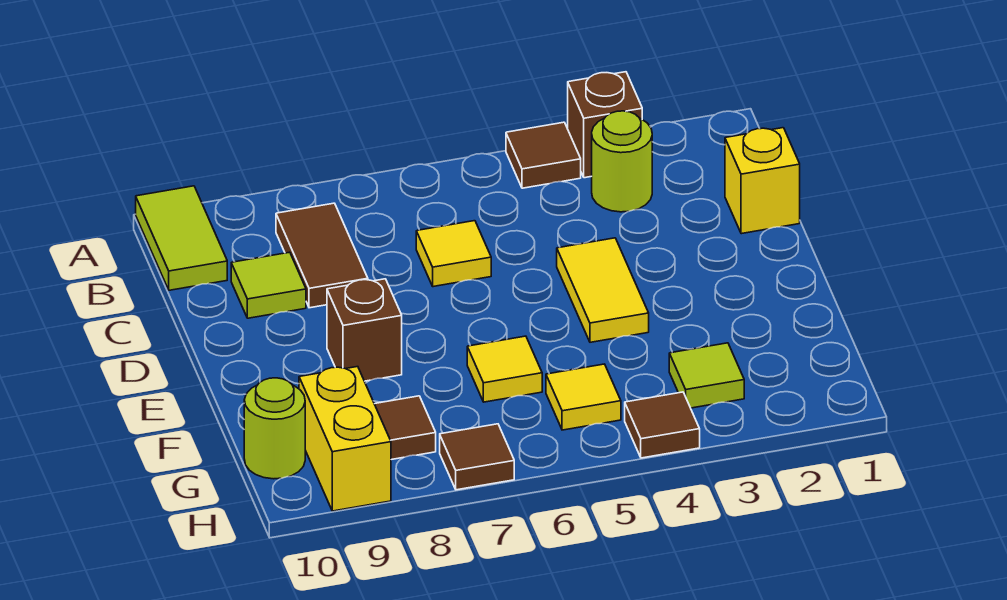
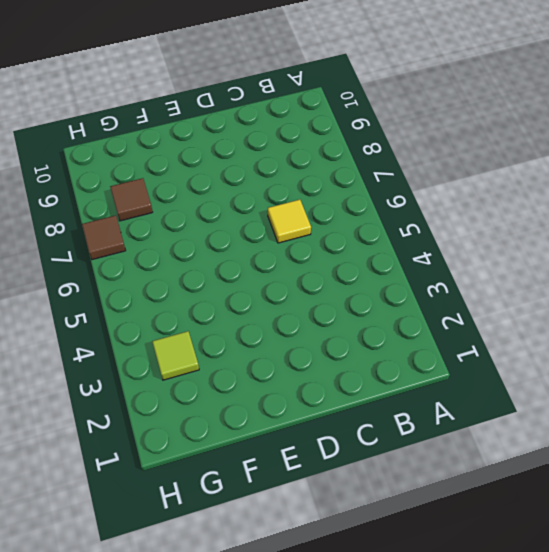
none -> brown brick A3 level 1
none -> brown tile A4 level 1
none -> lime tile A10:B10 level 1

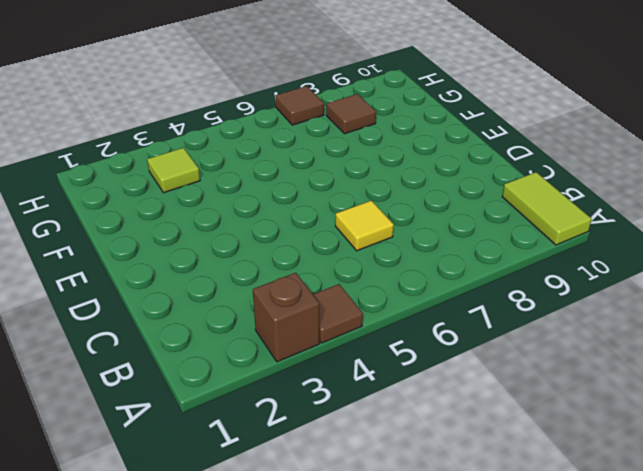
none -> lime round brick B3 level 1
none -> brown tile B8:C8 level 1
none -> yellow brick C1 level 1

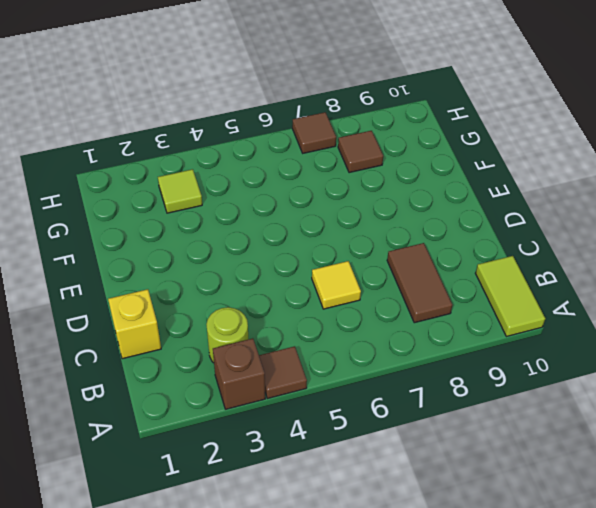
none -> lime tile C9 level 1
none -> yellow tile D4:E4 level 1
none -> brown brick E8 level 1

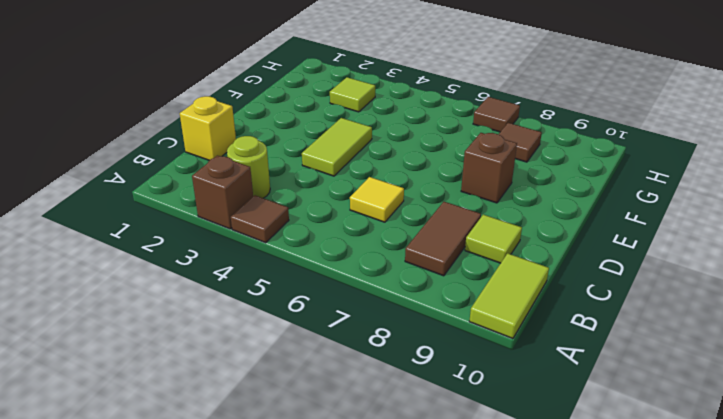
lime tile D4:E4 level 1 -> yellow tile D4:E4 level 1
none -> yellow tile F6 level 1
none -> yellow tile G5 level 1
none -> yellow brick G9:H9 level 1

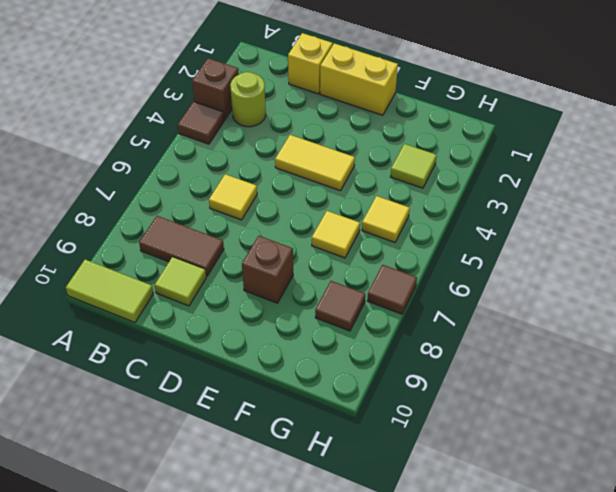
yellow brick D1:E1 level 1 -> yellow brick G9:H9 level 1
none -> lime round brick G10 level 1
none -> brown tile H4 level 1

